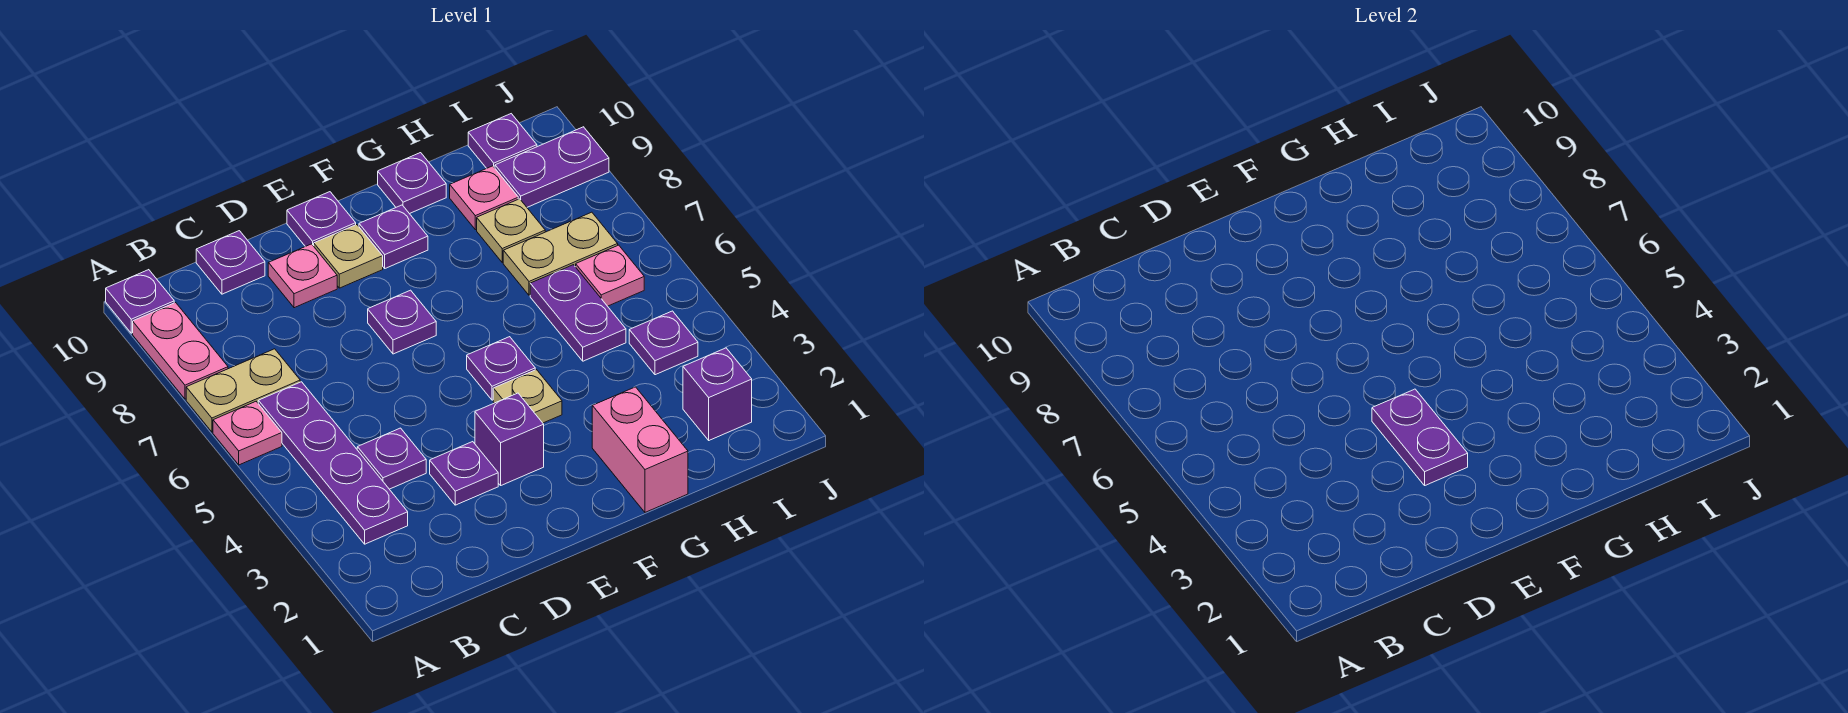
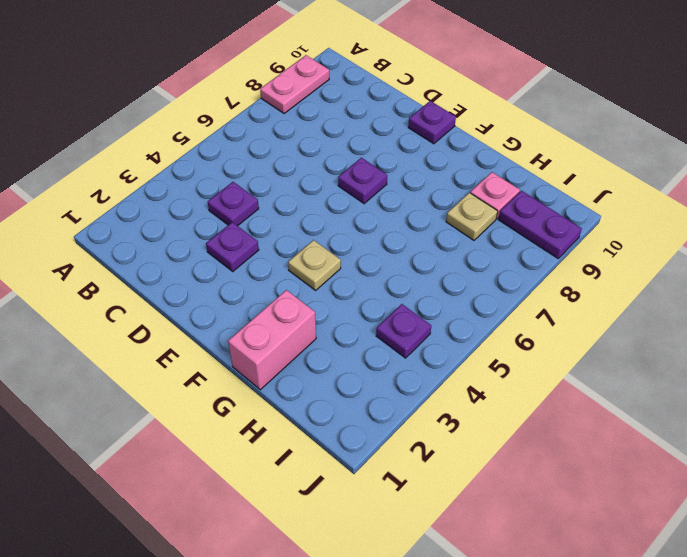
none -> pink plate A6 level 1
none -> tan plate A7:B7 level 1
none -> purple plate A10 level 1

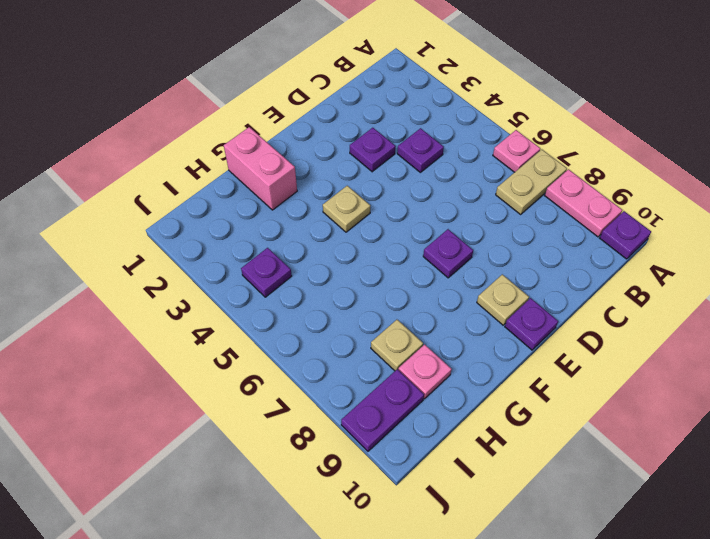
none -> purple plate B3:B6 level 1
none -> purple plate C10 level 1
none -> pink plate D9 level 1

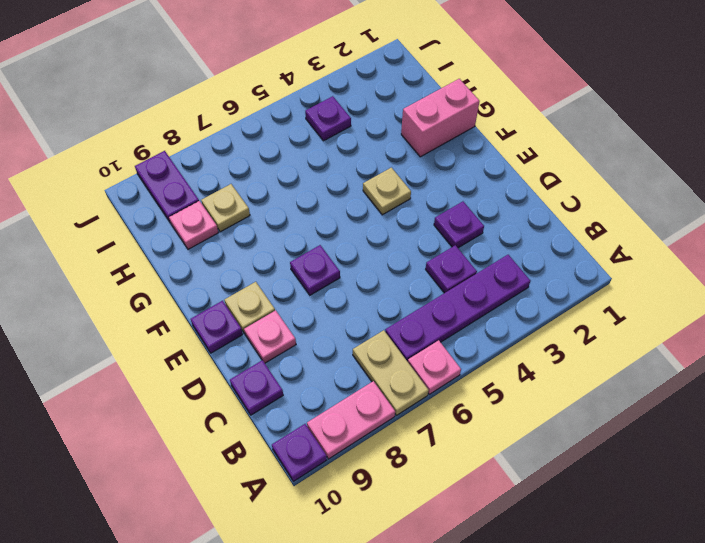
none -> purple brick E3 level 1
none -> purple plate F5 level 1
none -> purple plate F9 level 1

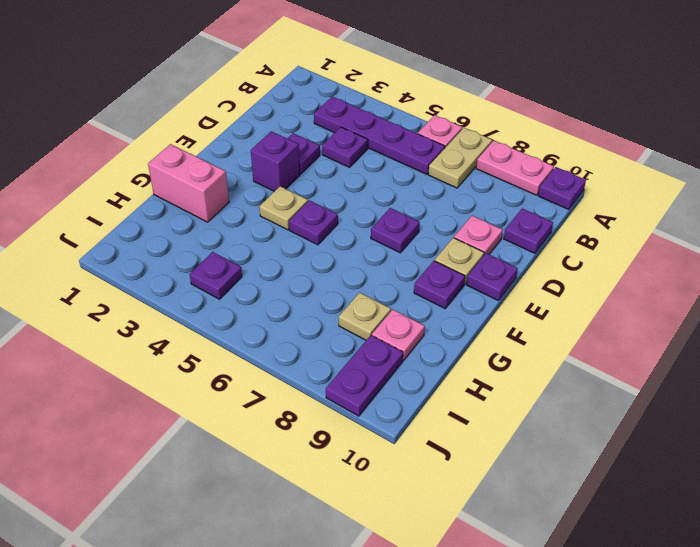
none -> purple plate G10 level 1
none -> purple plate H5:H6 level 1
none -> tan plate H7:I7 level 1

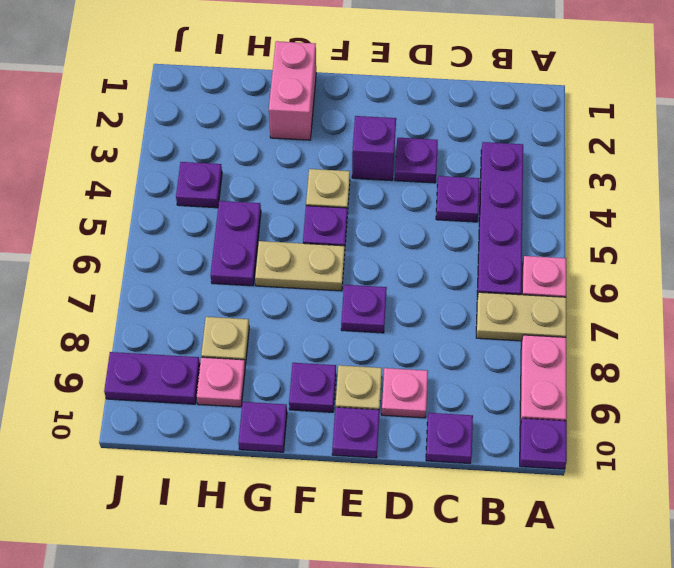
tan plate F6:G6 level 1 -> tan plate H7:I7 level 1
none -> purple brick I2 level 1
none -> pink plate I6 level 1
none -> purple plate I10 level 1

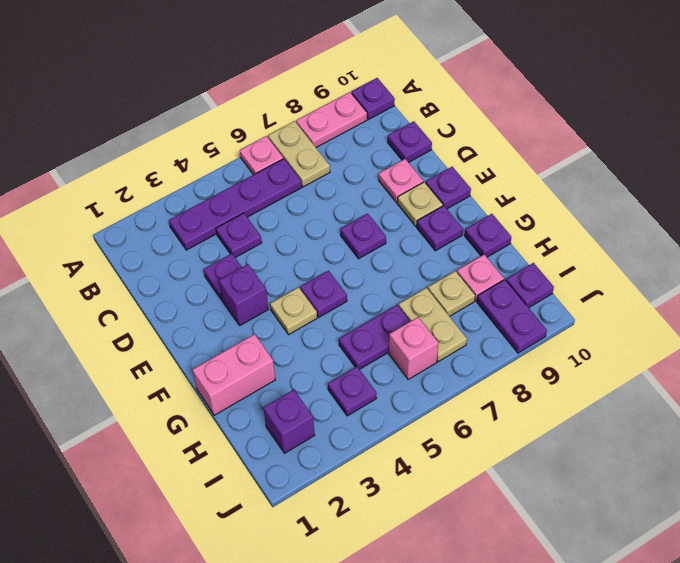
pink brick I6 level 1 -> pink plate I6 level 1
none -> purple plate E3:E4 level 2

